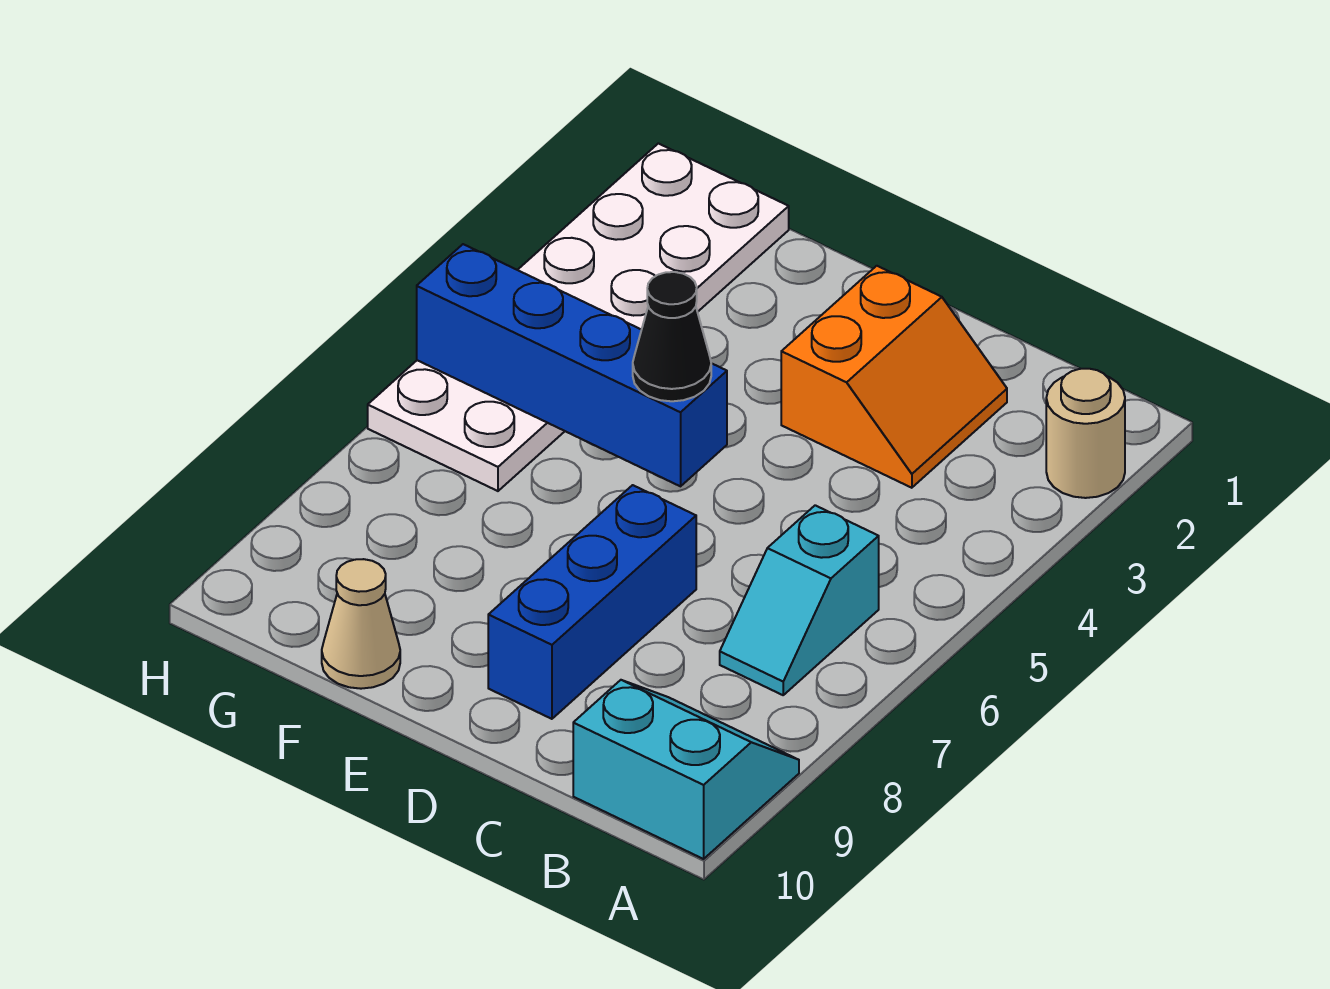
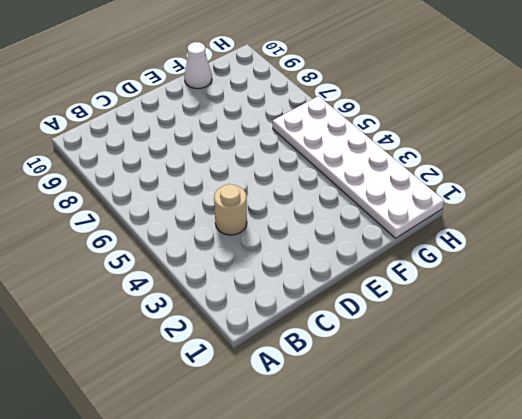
tan round brick C4 level 1 -> tan round brick A2 level 1
white cone F10 level 1 -> tan cone F10 level 1
none -> cyan slope A9:B10 level 1 top 10
none -> cyan slope B6:B7 level 1 top 6

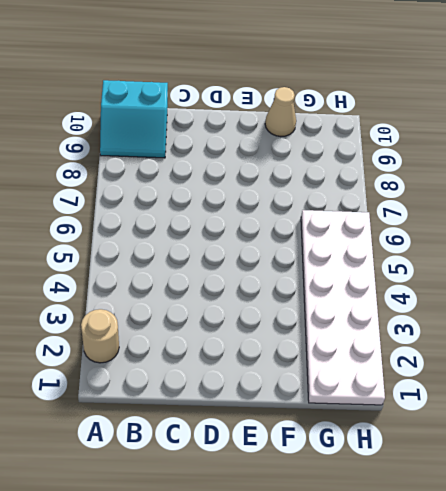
none -> cyan slope B6:B7 level 1 top 6
none -> orange slope C2:D3 level 1 top D

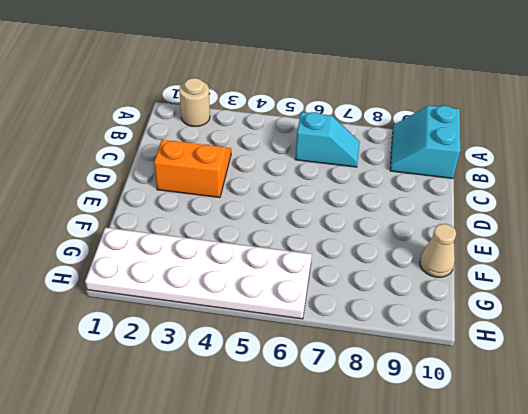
none -> blue brick D7:D9 level 1
none -> blue brick E5:H5 level 2

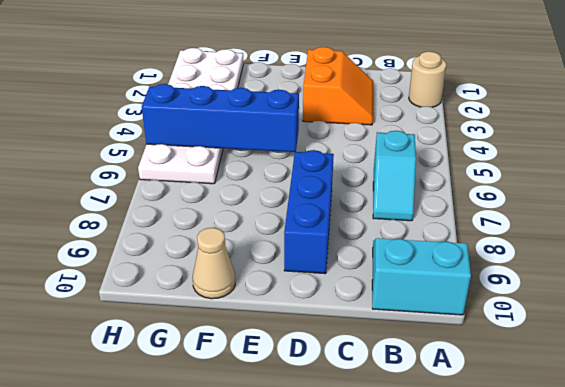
none -> black cone E5 level 3

